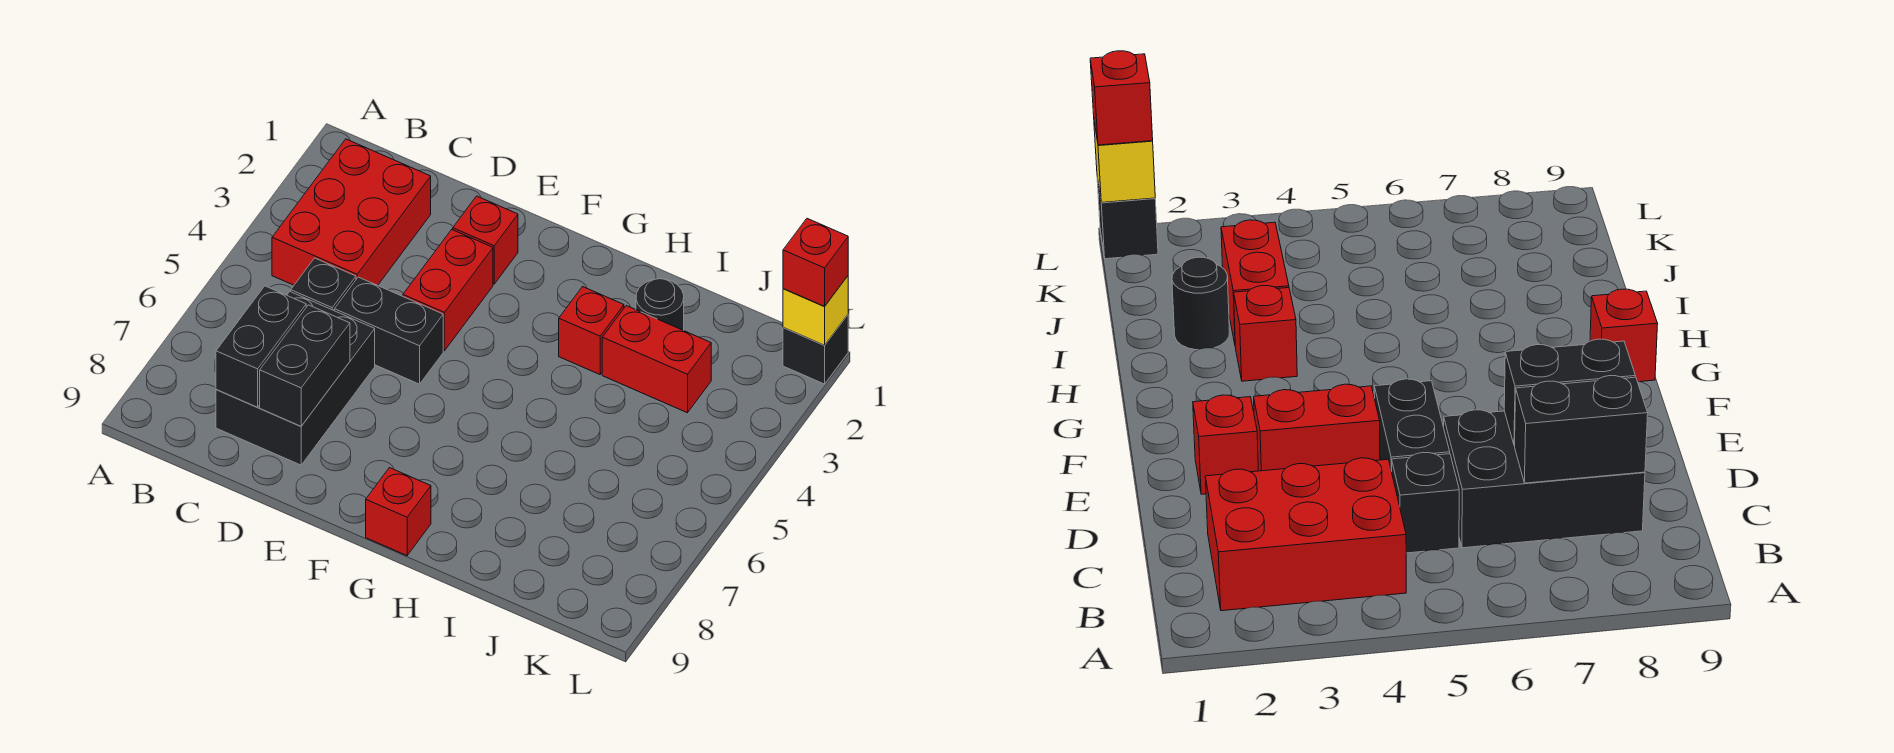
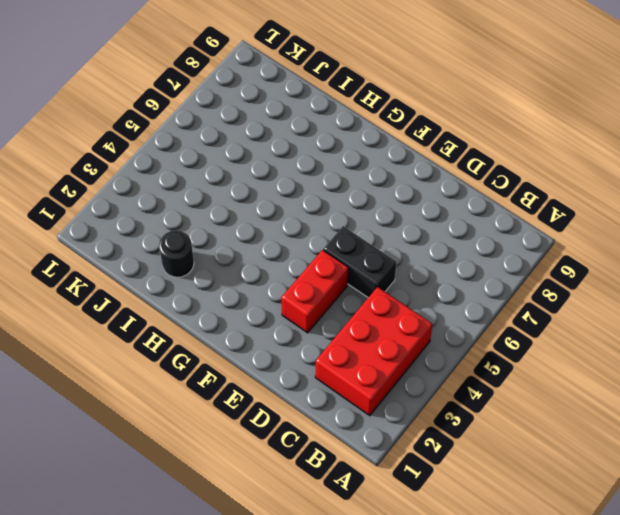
none -> black brick C5 level 1
none -> black brick C6:D8 level 1
none -> red brick E2 level 1

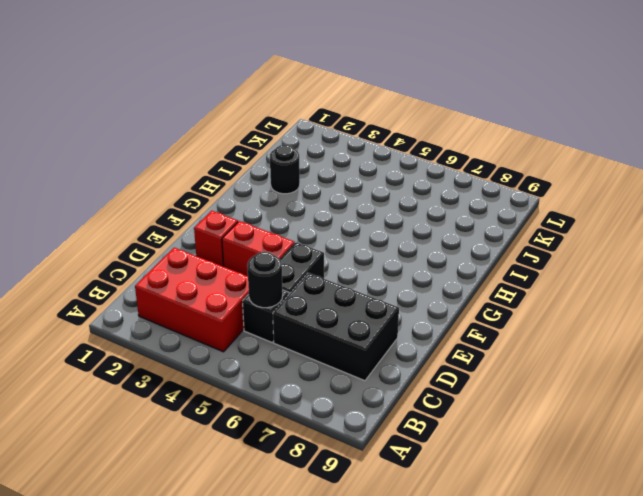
black round brick C5 level 2 -> none
none -> red brick G9 level 1
none -> red brick H3 level 1
none -> red brick I3:J3 level 1

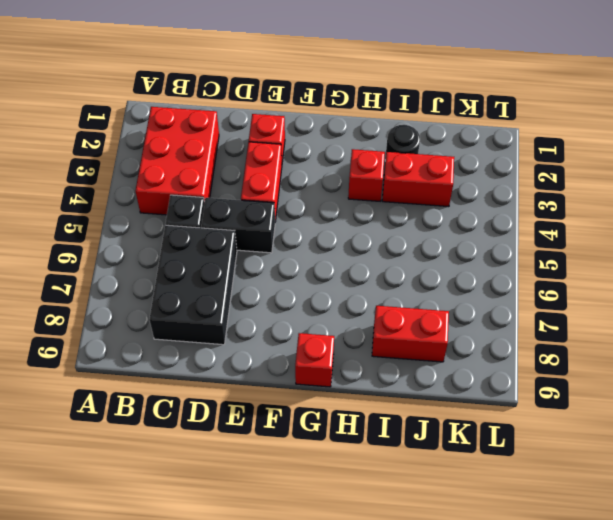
red brick I8:J8 level 1 -> none
none -> black brick L1 level 1
none -> black brick C7:C8 level 2
none -> black brick D7:D8 level 2

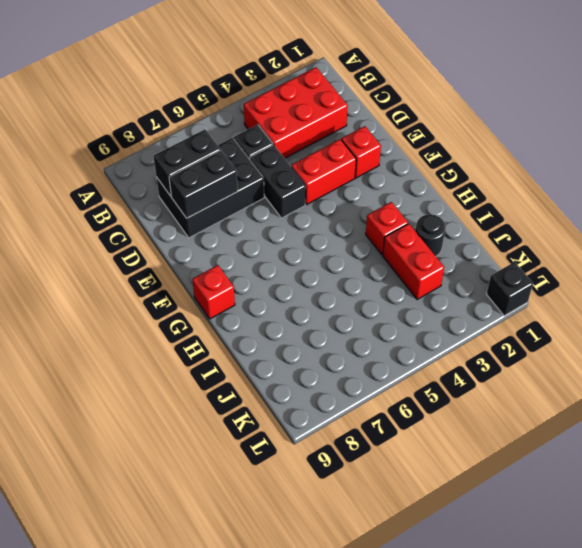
none -> yellow brick L1 level 2
none -> red brick L1 level 3

